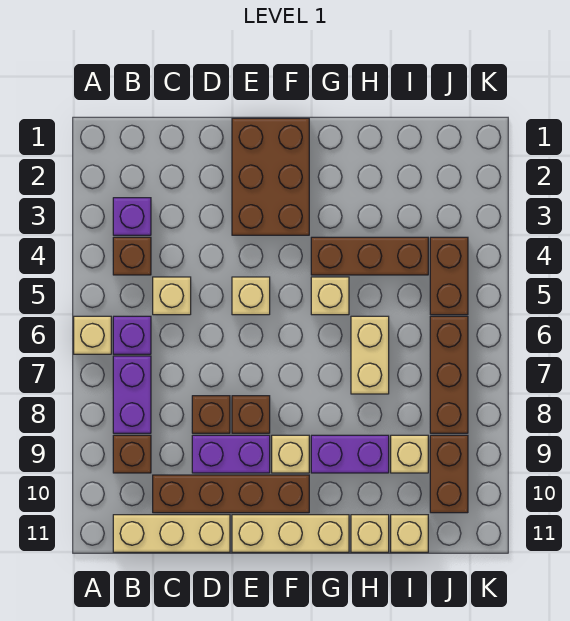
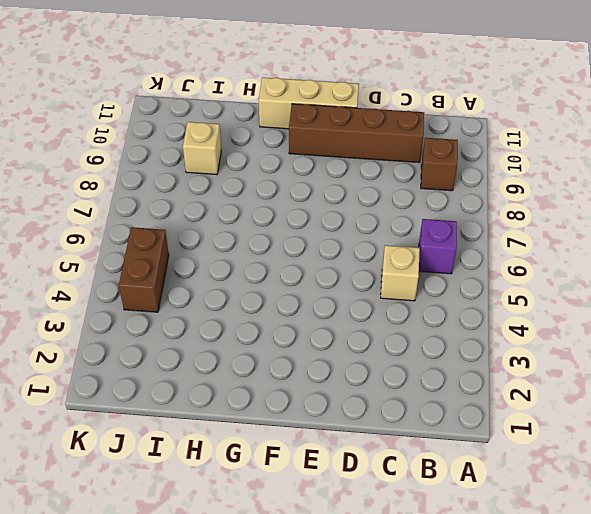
none -> tan brick A6 level 1
none -> purple brick B3 level 1
none -> brown brick B4 level 1

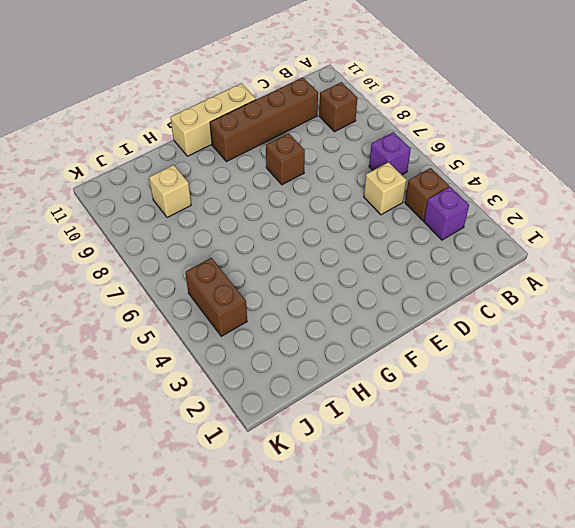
none -> tan brick A6 level 1
none -> purple brick B7:B8 level 1
none -> tan brick B11:D11 level 1

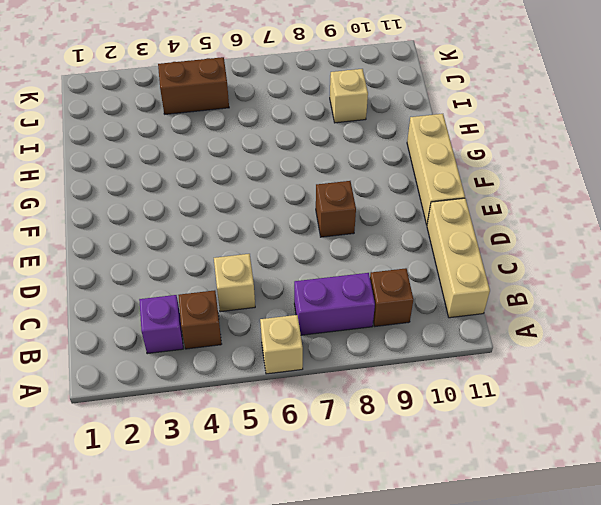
none -> purple brick B6 level 1
none -> brown brick C10:F10 level 1
none -> brown brick D8 level 1

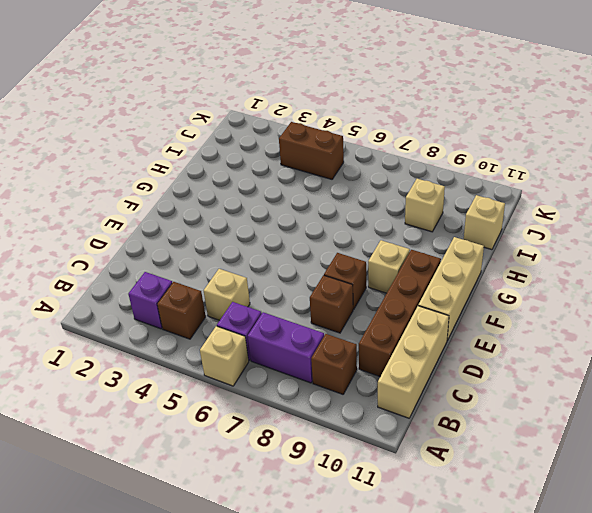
none -> purple brick D9:E9 level 1
none -> brown brick E1:F3 level 1
none -> tan brick E5 level 1

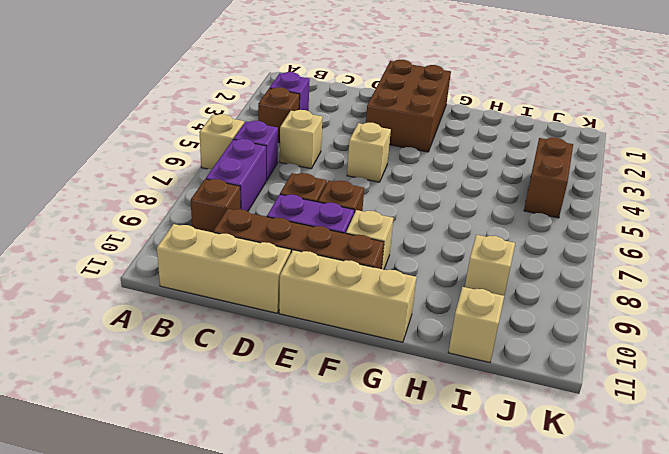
none -> brown brick G4:I4 level 1
none -> tan brick G5 level 1
none -> purple brick G9:H9 level 1

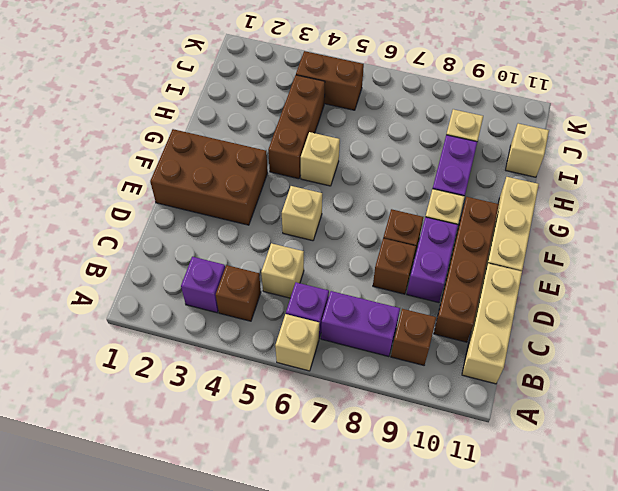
none -> tan brick H6:H7 level 1
none -> tan brick H11 level 1
none -> brown brick J6:J8 level 1

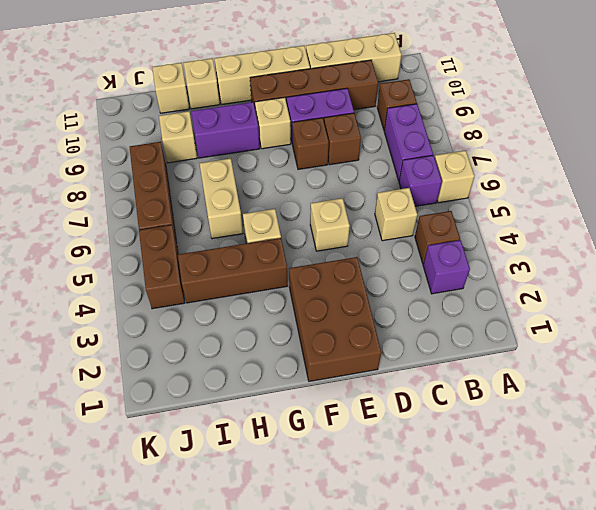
none -> brown brick J9:J10 level 1

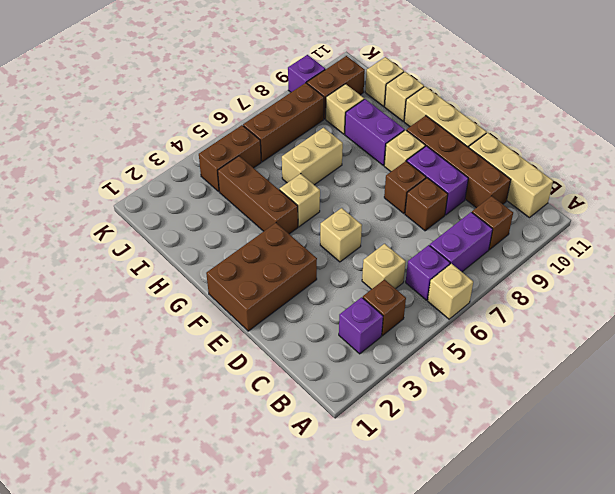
purple brick K9 level 1 -> none

